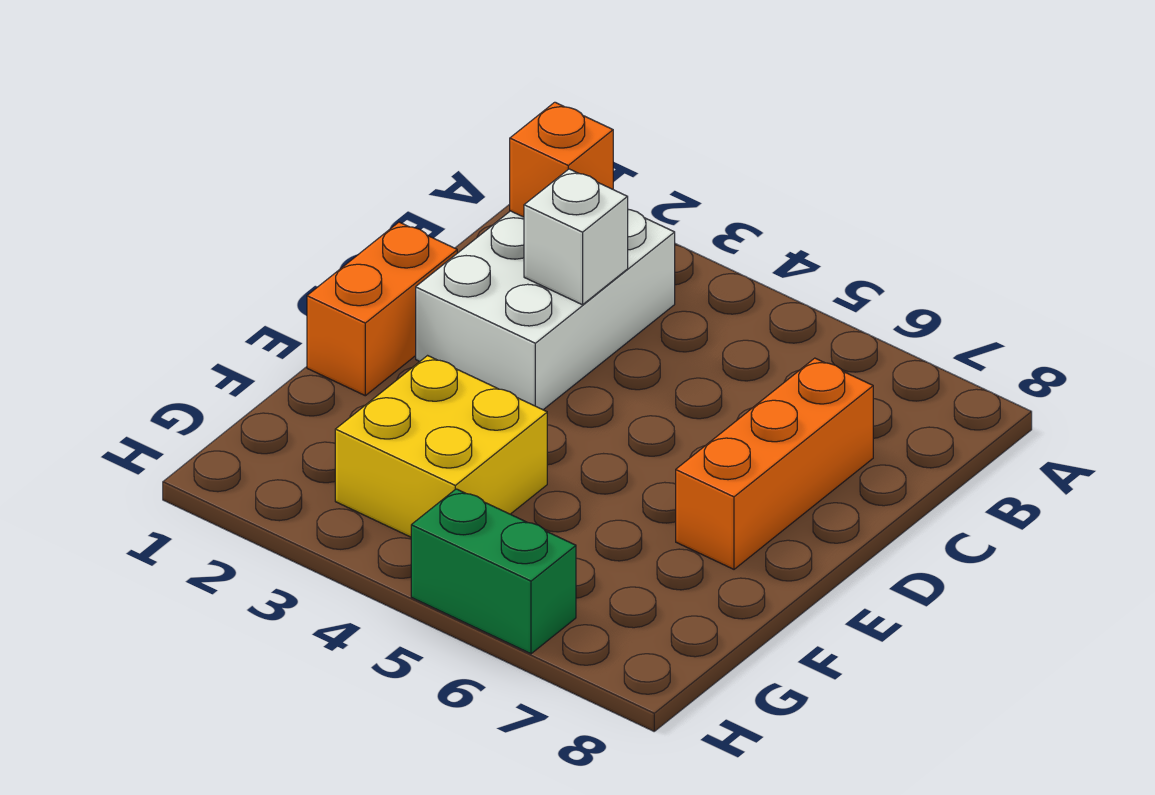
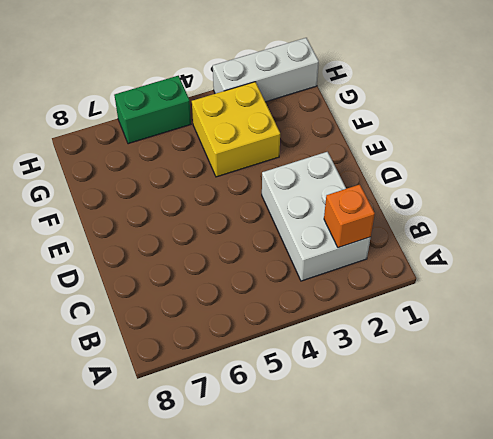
white brick H1:H3 level 1 -> none
none -> orange brick C7:E7 level 1
none -> orange brick D1:E1 level 1

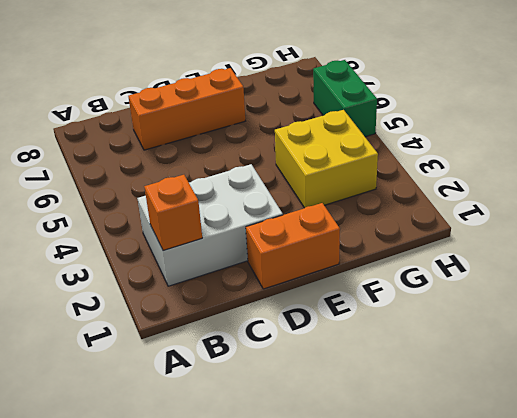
none -> white brick C3 level 2

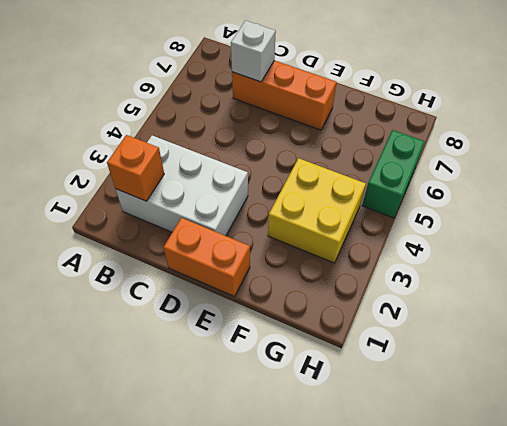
white brick C7 level 2 -> white brick C3 level 2

